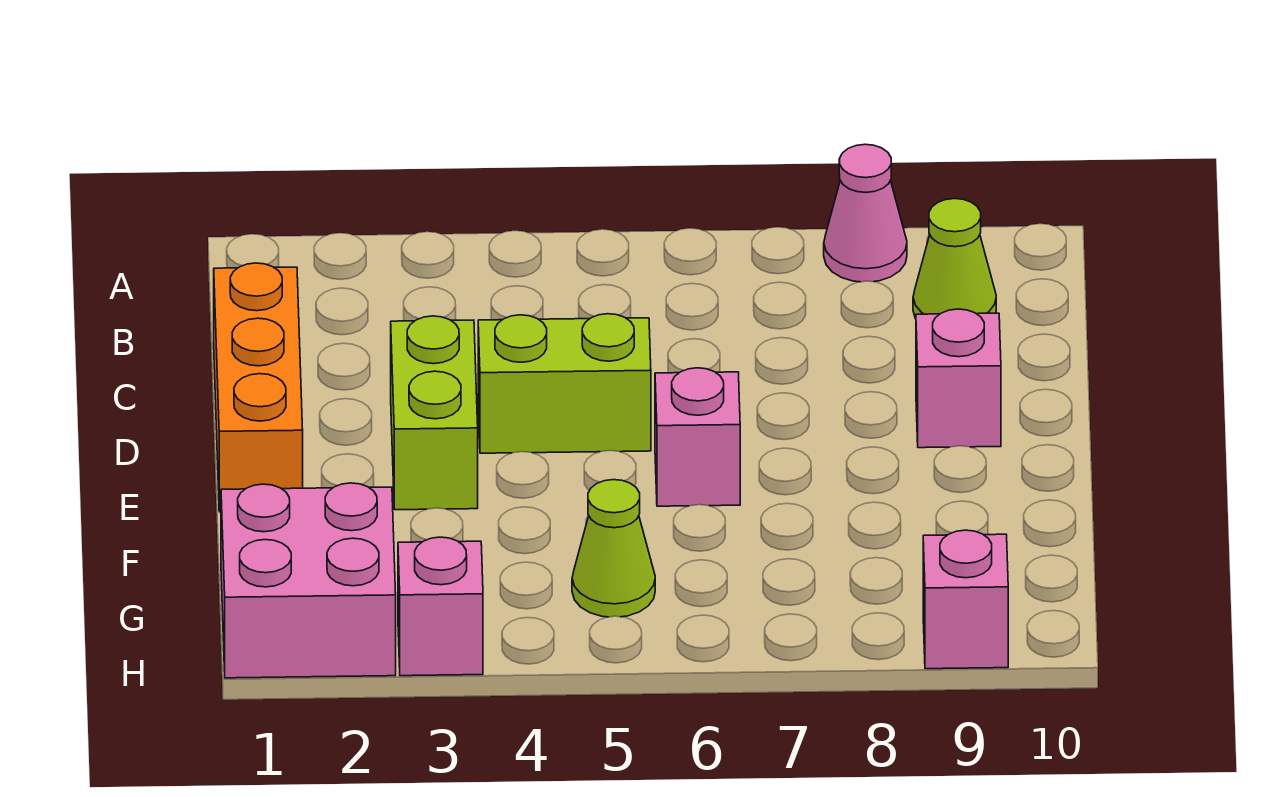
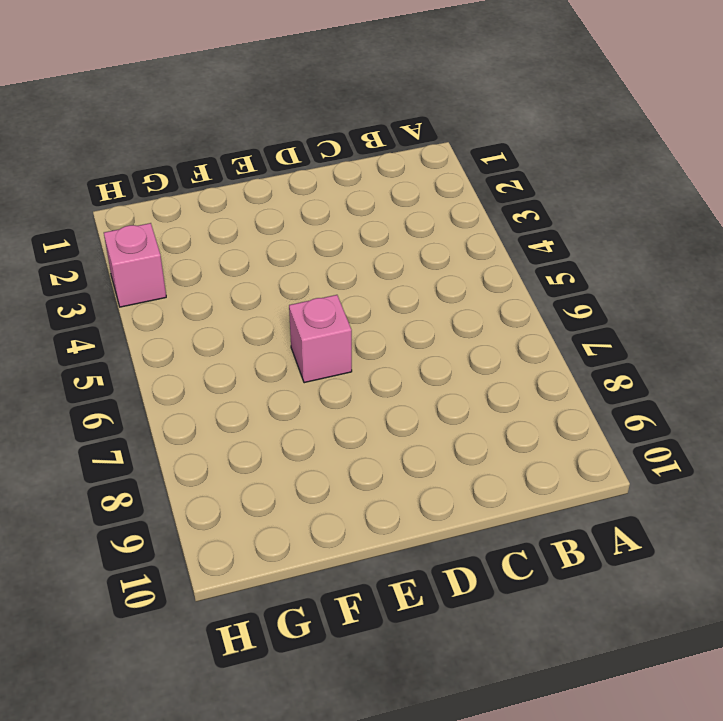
none -> pink cone A8 level 1
none -> lime cone B9 level 1

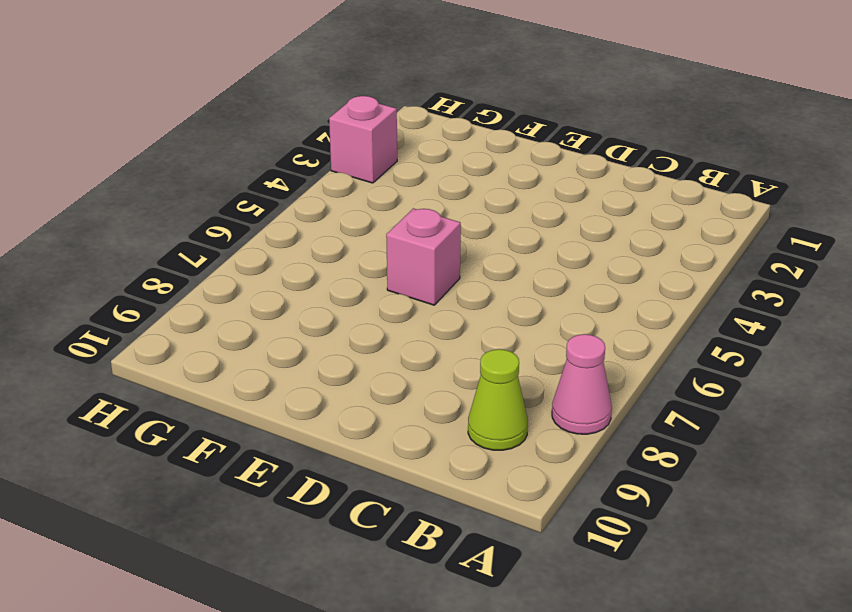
none -> orange brick C1:E1 level 1
none -> lime brick D3:E3 level 1

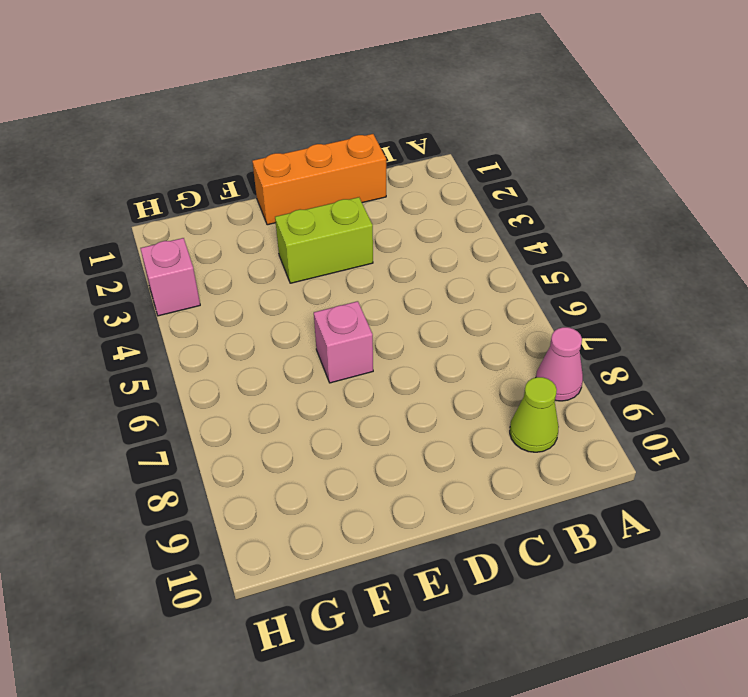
none -> lime brick D4:D5 level 1
none -> pink brick D9 level 1

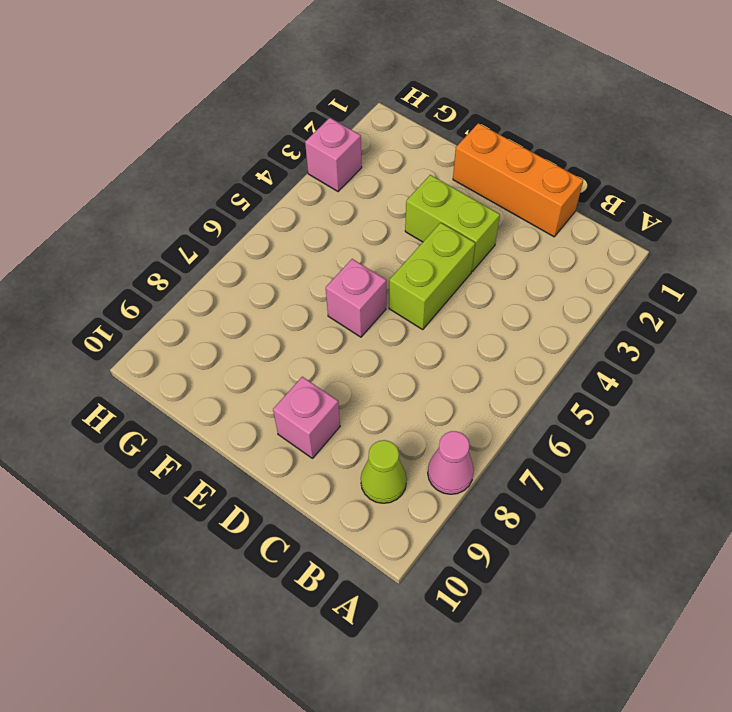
none -> pink brick G1:H2 level 1
none -> lime cone G5 level 1

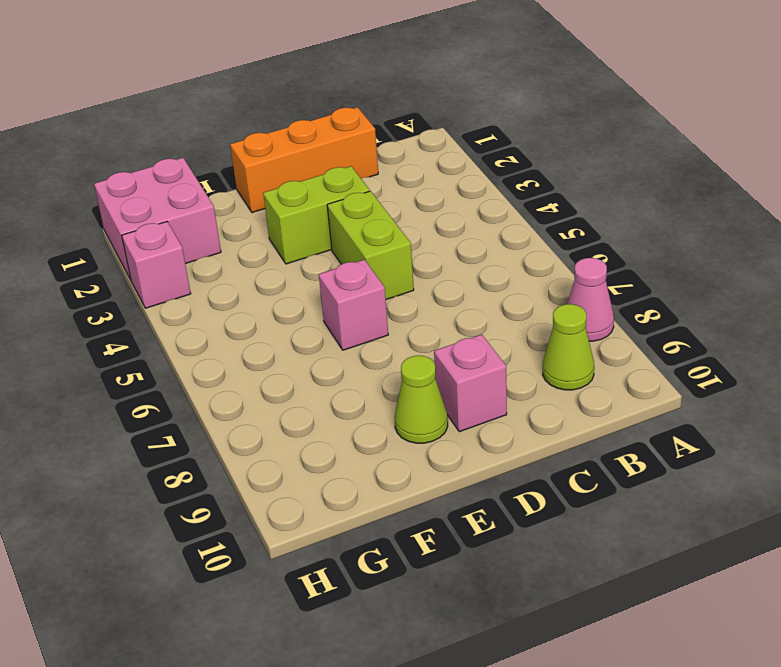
lime cone E9 level 1 -> lime cone G5 level 1
none -> pink brick H9 level 1

